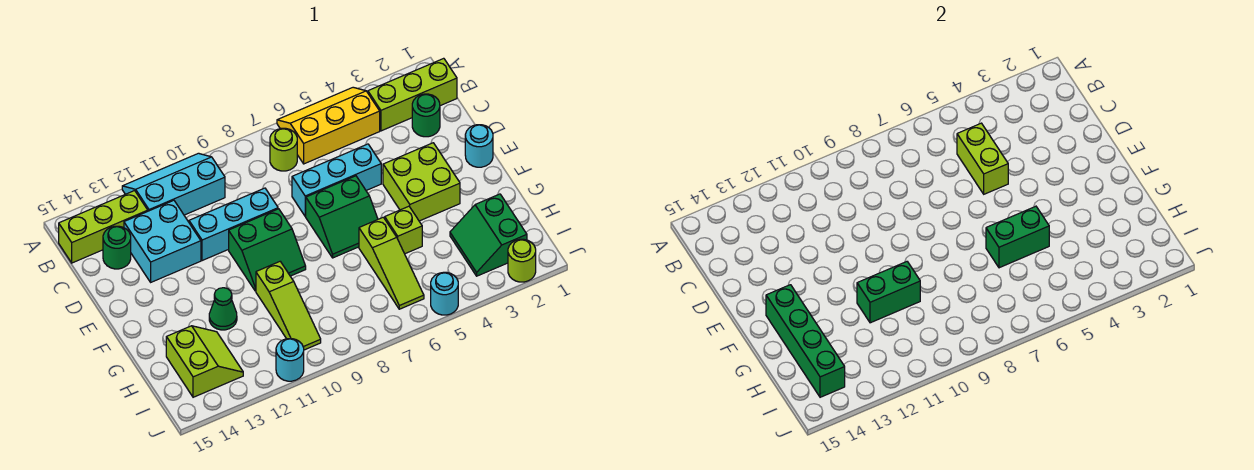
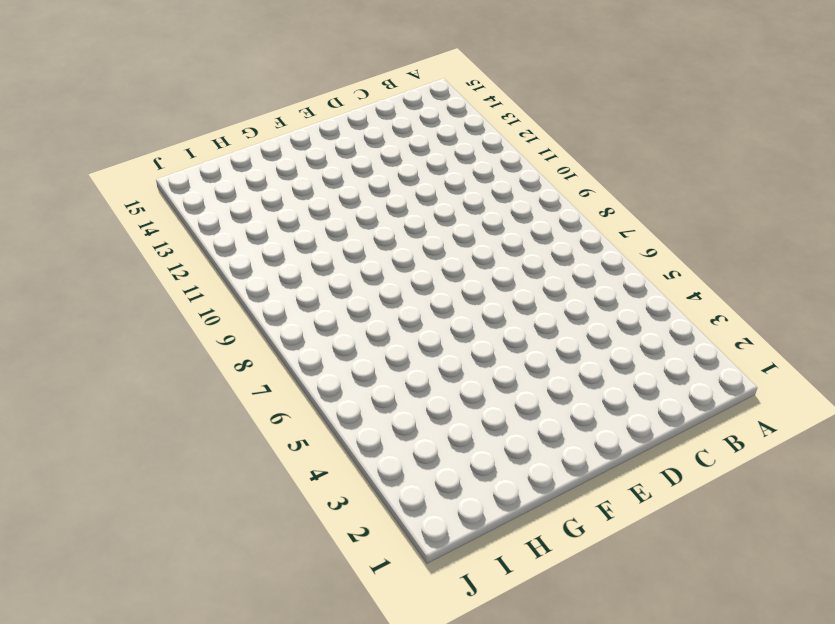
none -> yellow slope A4:B6 level 1 top B
none -> cyan slope A10:B12 level 1 top B
none -> lime brick B1:B3 level 1

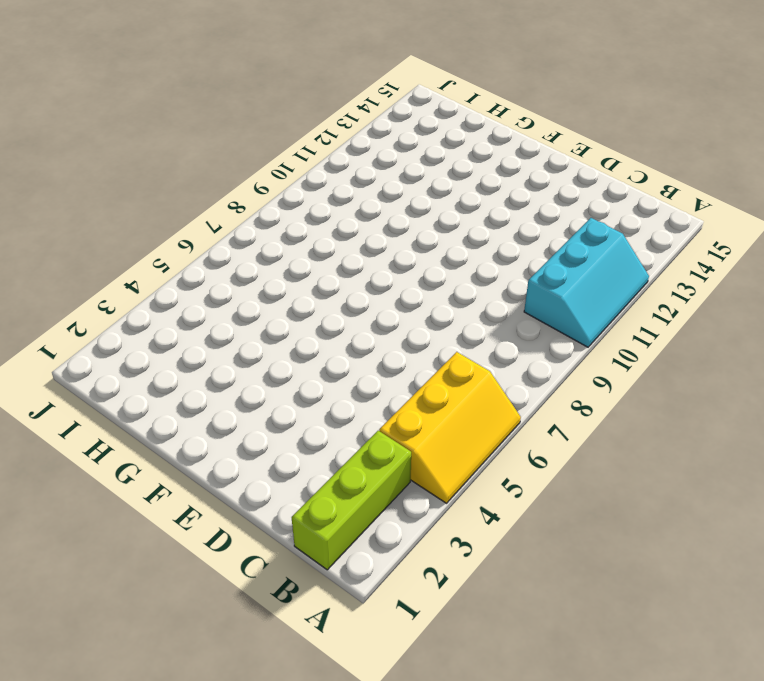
none -> lime round brick B7 level 1
none -> lime brick B13:B15 level 1
none -> green round brick C2 level 1

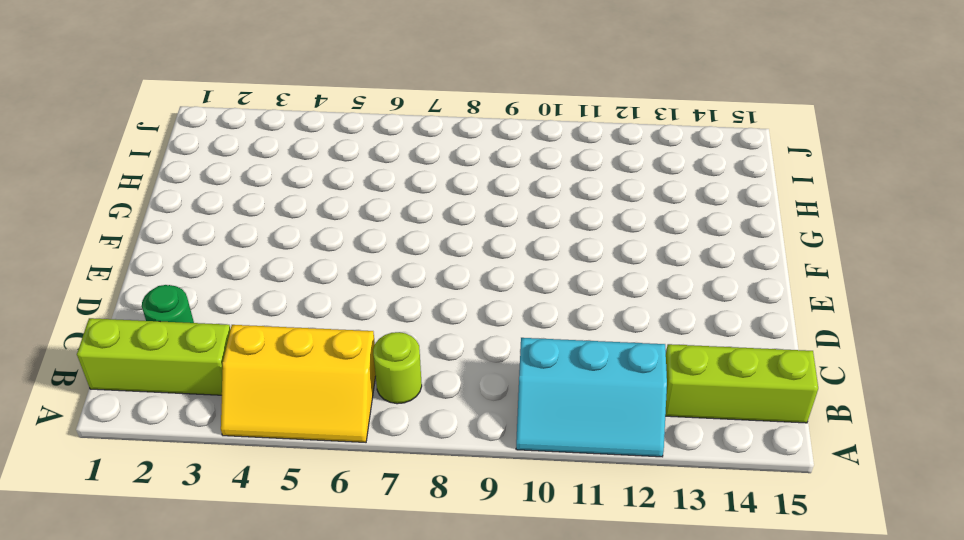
none -> cyan brick C12:D13 level 1
none -> green round brick C14 level 1
none -> cyan brick D5:D7 level 1

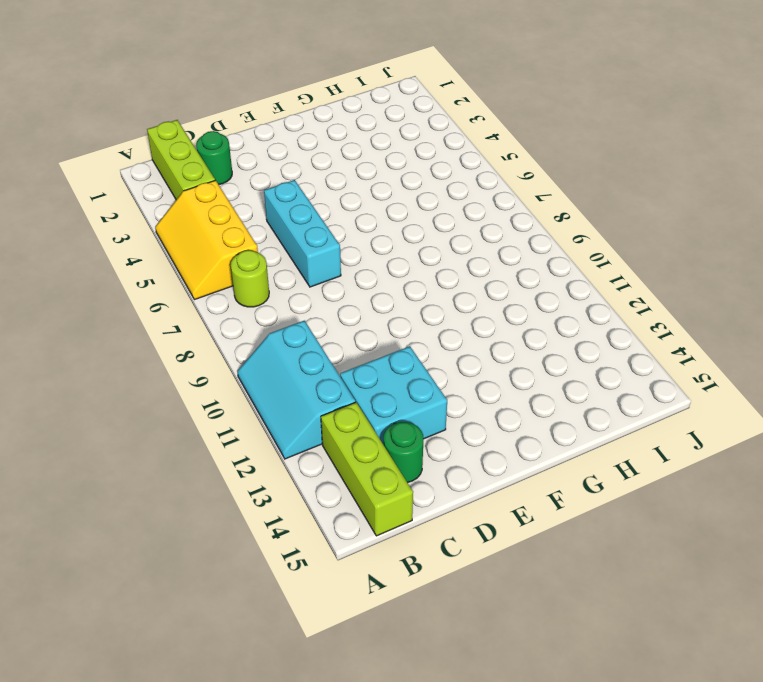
none -> cyan brick D9:D11 level 1
none -> cyan round brick E1 level 1
none -> lime brick E3:F4 level 1

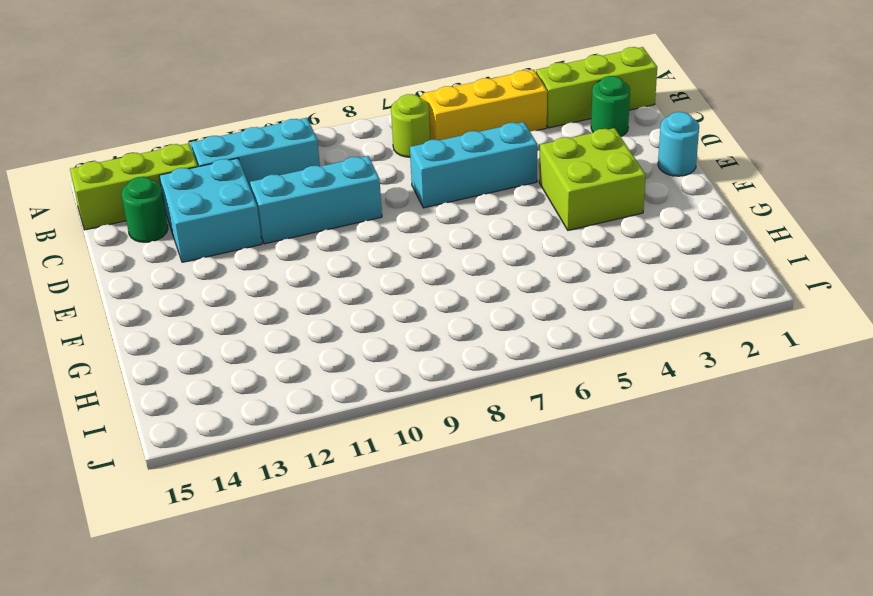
none -> green slope E6:F7 level 1 top E
none -> green slope E9:F10 level 1 top E
none -> lime brick G5 level 1

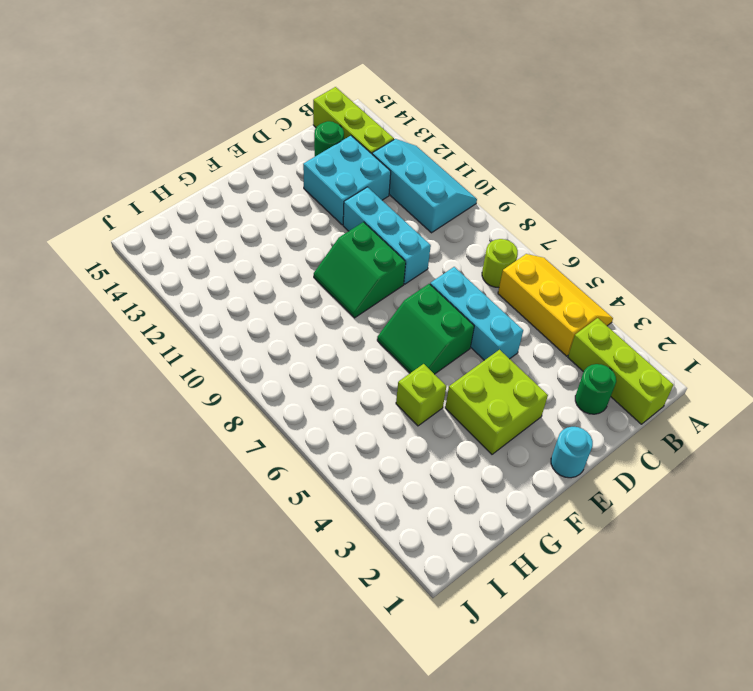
none -> lime slope G6:I6 level 1 top G
none -> lime slope G10:I10 level 1 top G
none -> green cone G12 level 1

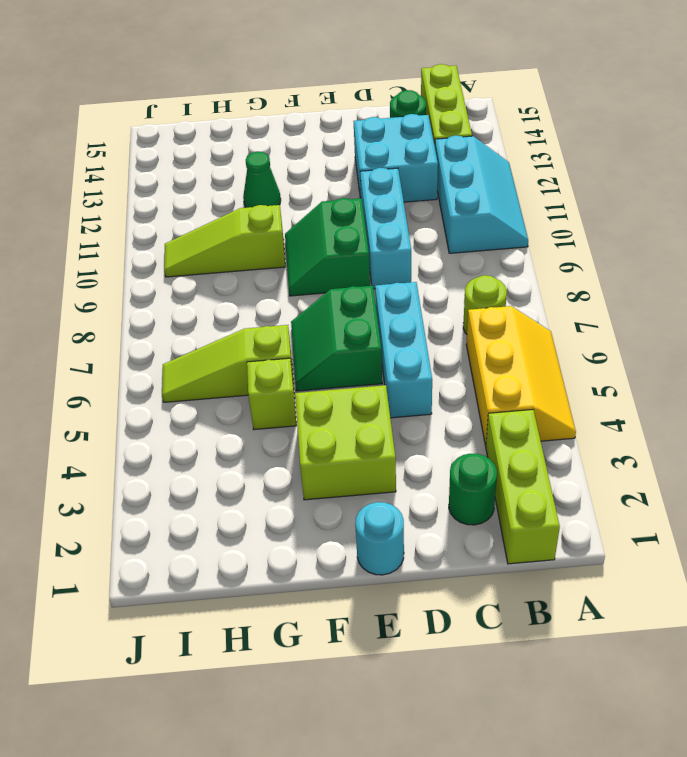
none -> green slope H2:I3 level 1 top 2
none -> lime slope H13:I14 level 1 top 14
none -> lime round brick J2 level 1

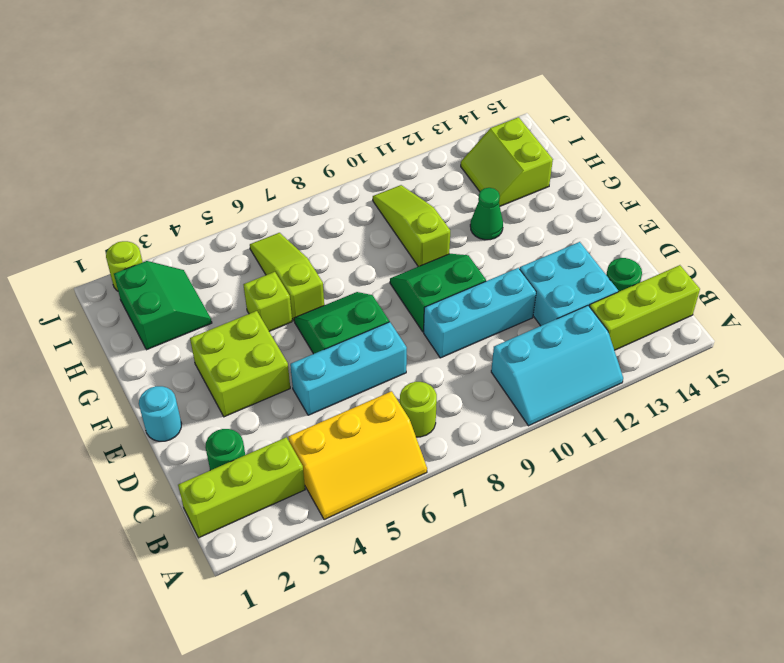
none -> cyan round brick J5 level 1
none -> cyan round brick J11 level 1
none -> lime brick C5:D5 level 2

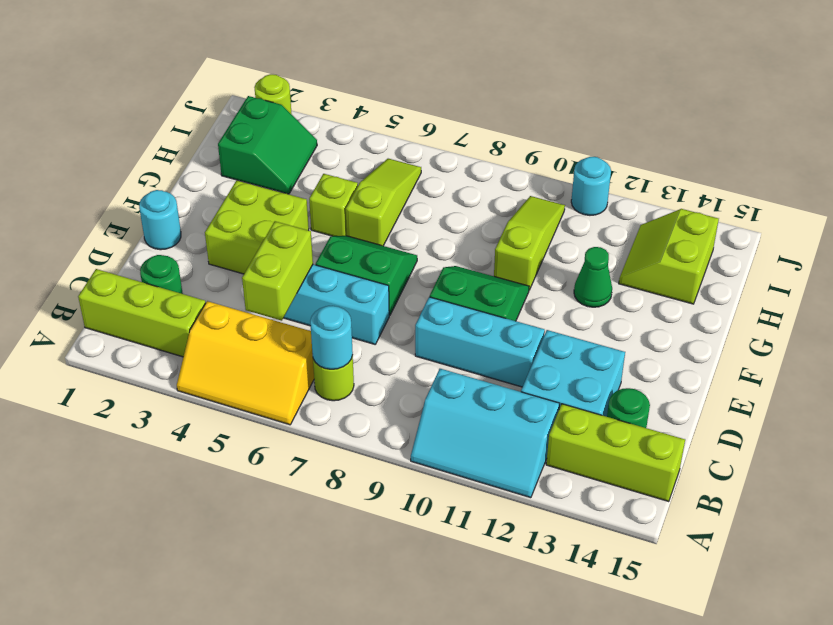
cyan round brick B7 level 2 -> cyan round brick J5 level 1
none -> green brick F14:I14 level 2
none -> green brick G5:G6 level 2
none -> green brick G10:G11 level 2

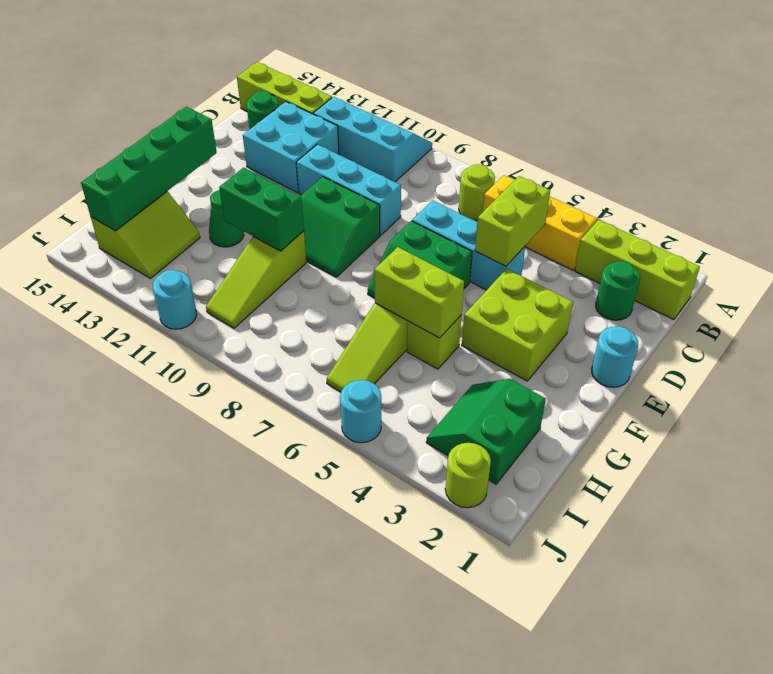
lime brick G5:G6 level 2 -> green brick G5:G6 level 2

